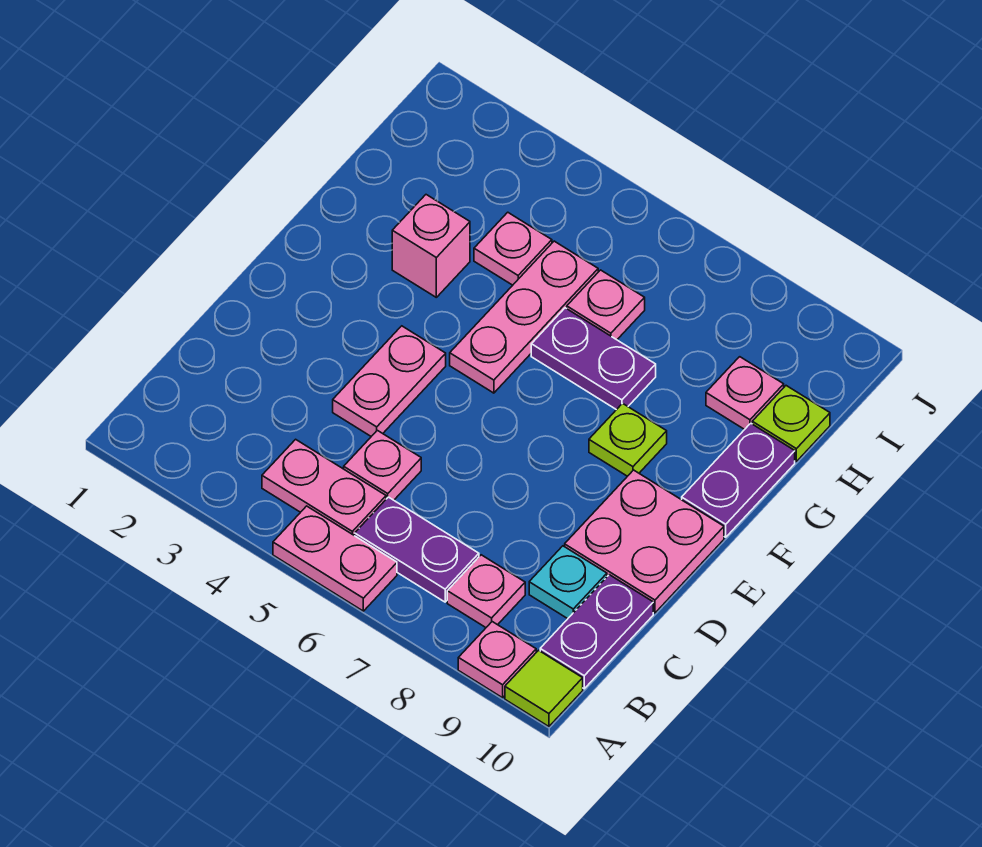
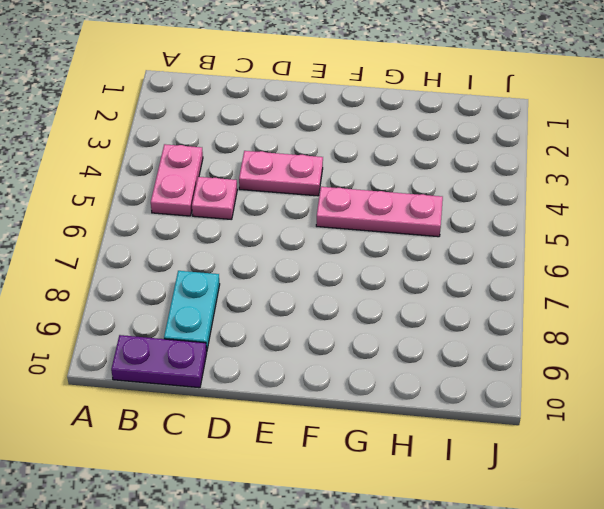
cyan plate C8:C9 level 1 -> cyan plate C9 level 1
none -> pink plate A5:A6 level 1
none -> pink plate A9 level 1
none -> lime tile A10 level 1

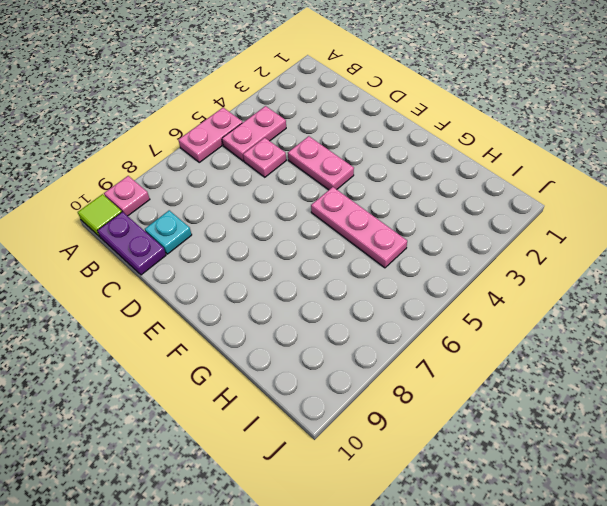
none -> purple plate B6:B7 level 1
none -> pink plate B8 level 1
none -> pink plate D9:E10 level 1

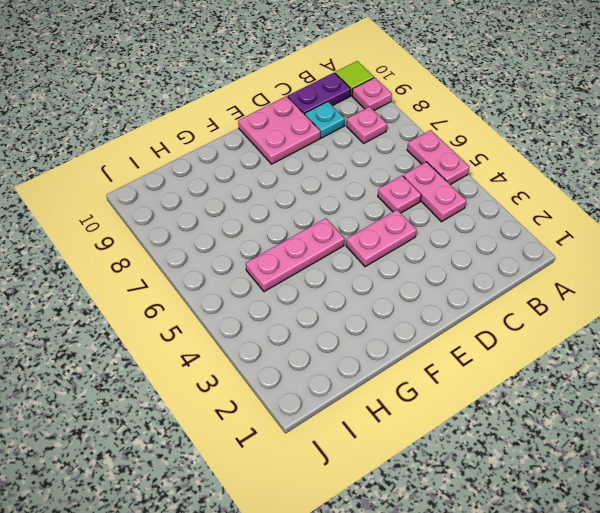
none -> purple plate B6:B7 level 1
none -> lime plate F8 level 1
none -> purple plate F10:G10 level 1

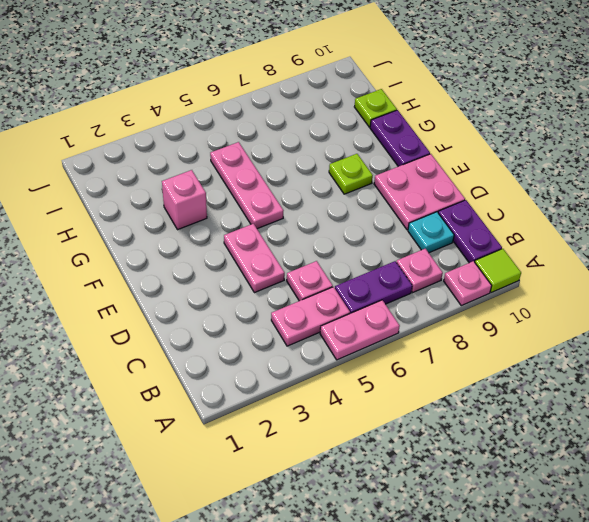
none -> purple plate G6:G7 level 1
none -> pink plate H4 level 1
none -> pink plate H6 level 1

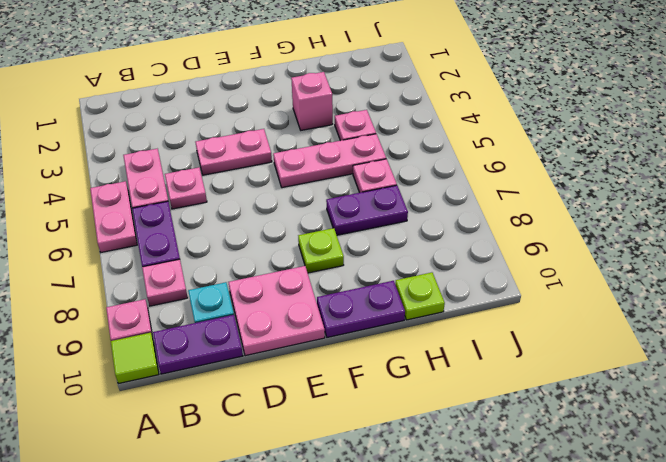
purple plate G7:H7 level 1 -> purple plate G6:G7 level 1
none -> pink plate H9 level 1

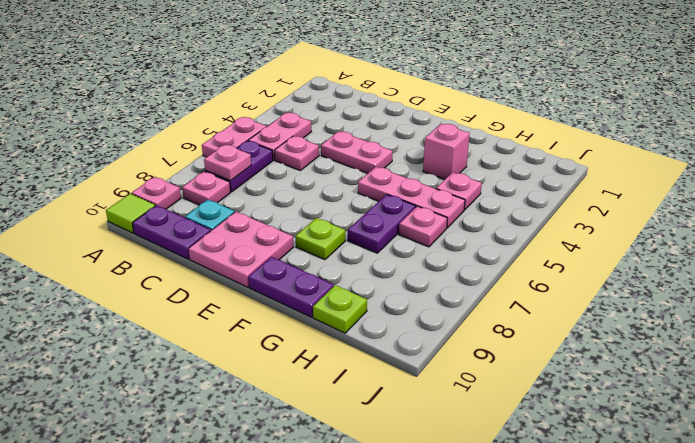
pink plate B7 level 2 -> pink plate H9 level 1

